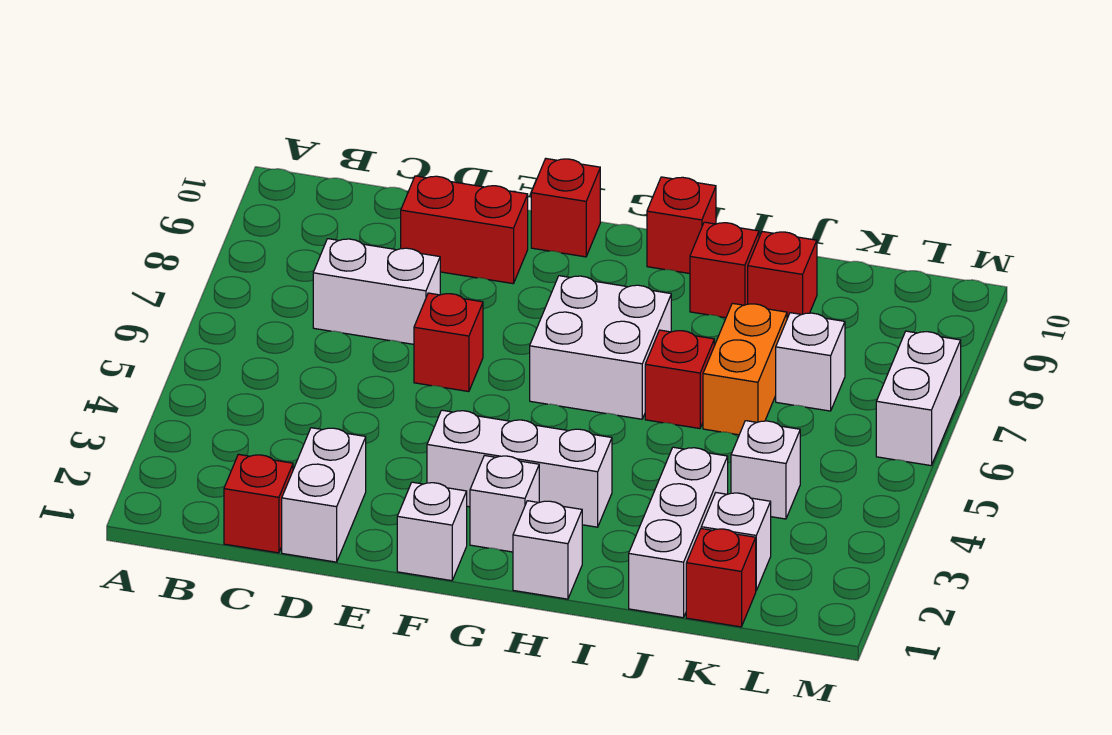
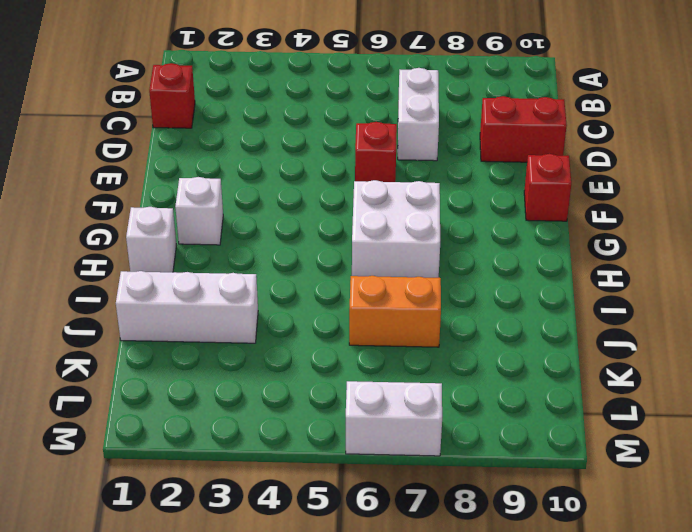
red brick D9:D10 level 1 -> red brick D9:E9 level 1
none -> white brick D1:D2 level 1
none -> white brick F1 level 1
none -> white brick F3:H3 level 1

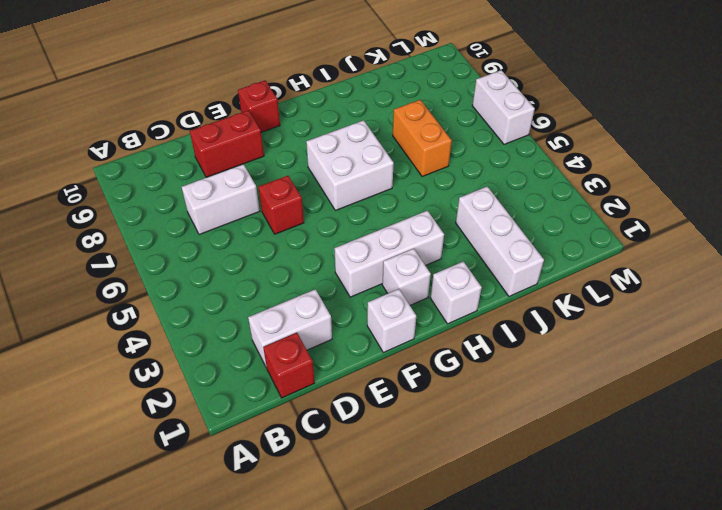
white brick C2:D2 level 1 -> white brick D1:D2 level 1
none -> red brick H10 level 1
none -> red brick I6 level 1
none -> red brick I9 level 1

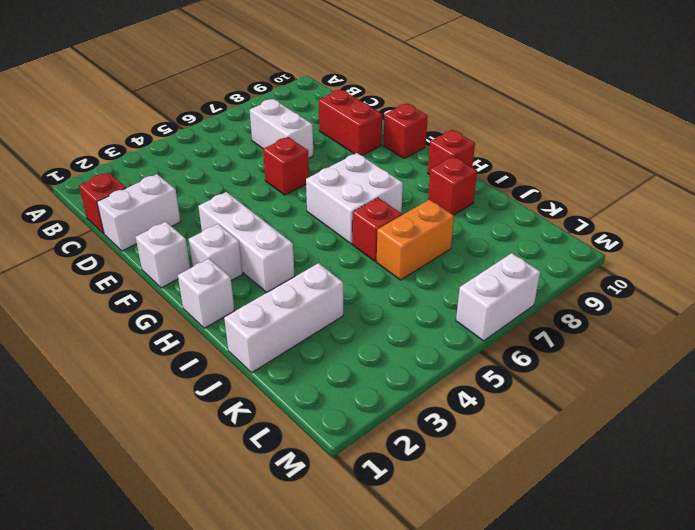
none -> red brick J9 level 1
none -> red brick K1 level 1
none -> white brick K2 level 1

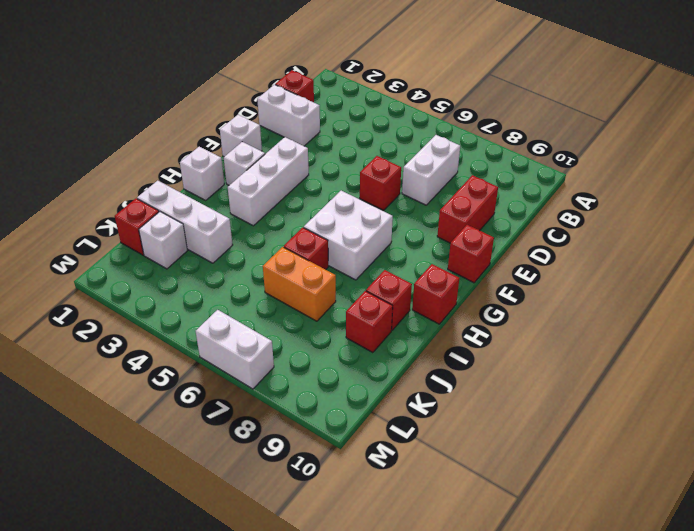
none -> white brick K4 level 1
none -> white brick K7 level 1

